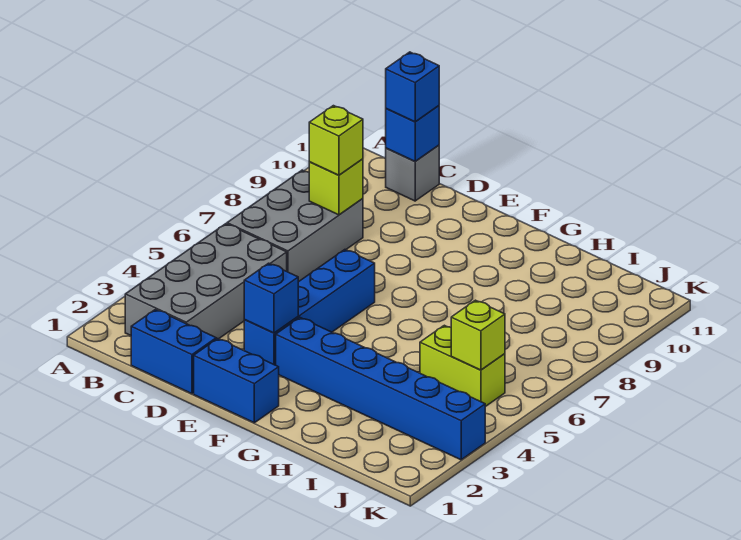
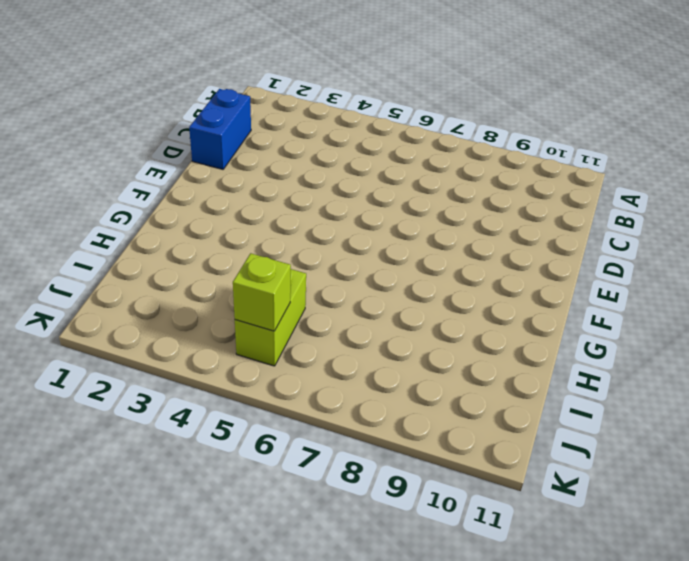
none -> grey brick B2:C5 level 1
none -> grey brick B6:C8 level 1
none -> grey brick C11 level 1

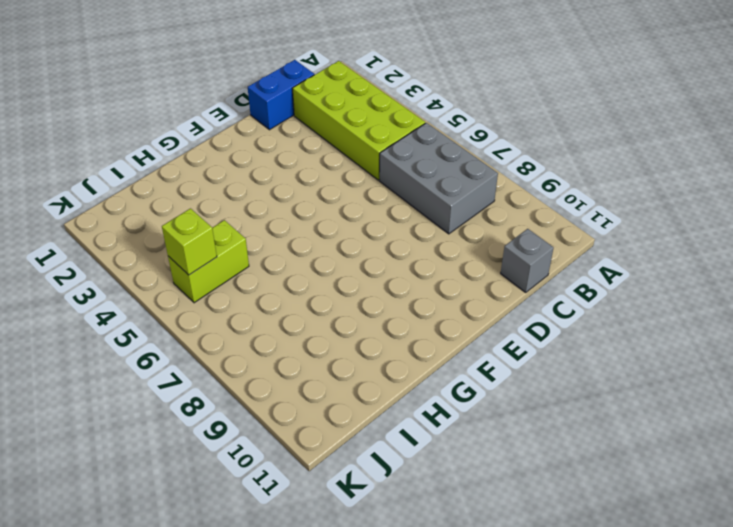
lime brick B2:C5 level 1 -> grey brick B2:C5 level 1
none -> blue brick E1:F1 level 1
none -> blue brick E3:E6 level 1
none -> blue brick F3:K3 level 1

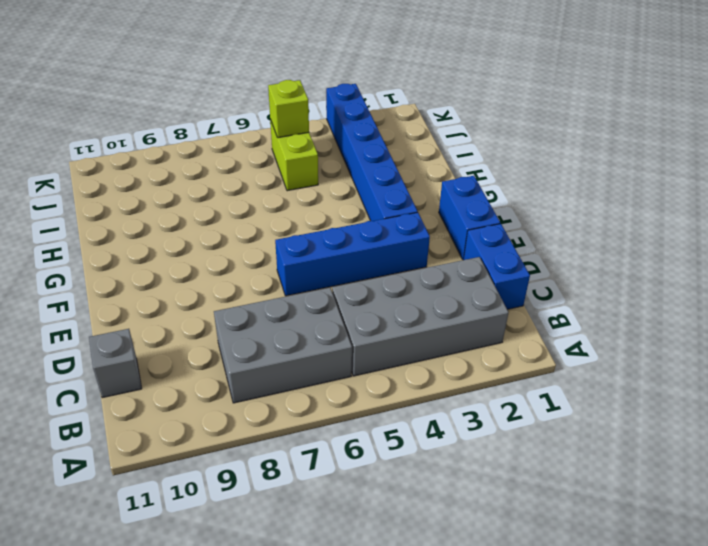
none -> lime brick C8 level 2
none -> blue brick C11 level 2
none -> blue brick E3 level 2

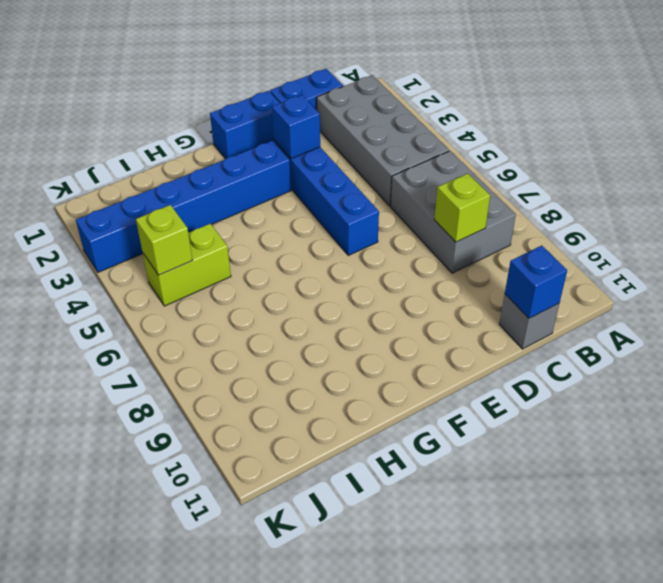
none -> lime brick C8 level 3
none -> blue brick C11 level 3

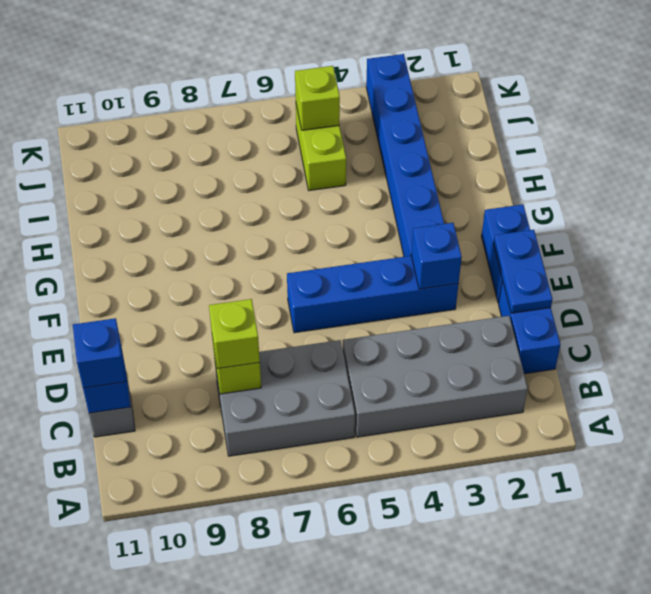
blue plate D1:E1 level 2 -> none

